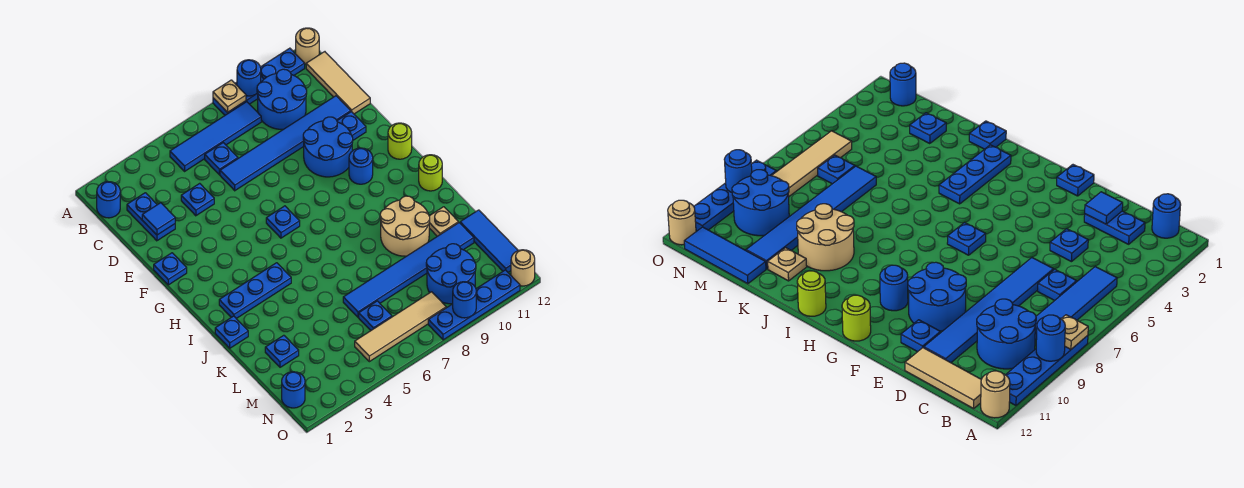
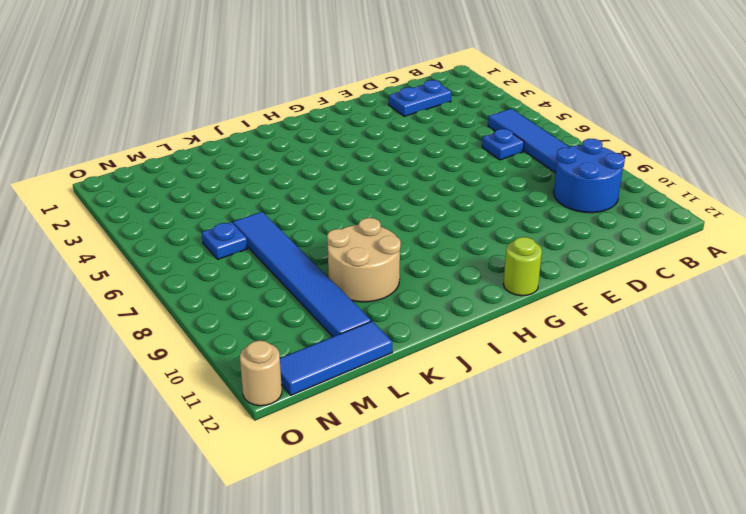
none -> blue plate A8:A11 level 1
none -> tan round brick A12 level 1
none -> blue round brick B1 level 1
none -> tan tile B12:D12 level 1

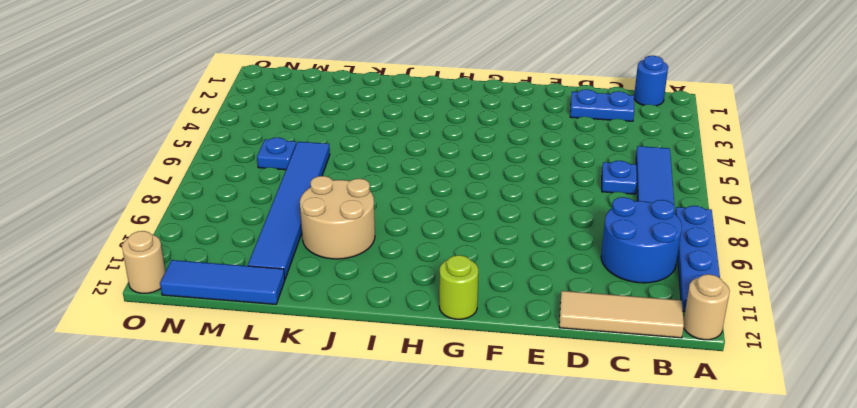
none -> blue plate D4 level 1
none -> blue tile D6:D11 level 1
none -> blue round brick E9:F10 level 1
none -> blue plate E11 level 1

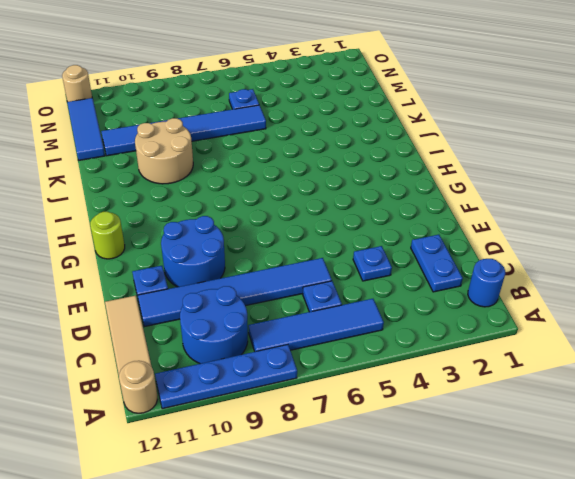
none -> blue plate F1 level 1
none -> blue plate G6 level 1
none -> blue round brick G10 level 1
none -> blue plate I2:I4 level 1

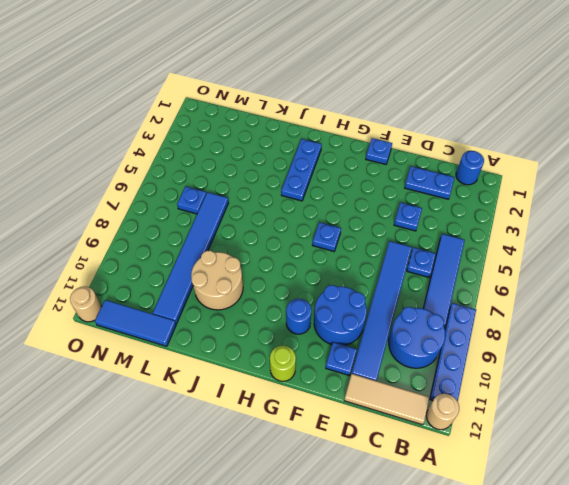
none -> lime round brick I12 level 1
none -> blue plate J1 level 1
none -> tan plate K11 level 1
none -> blue plate L2 level 1

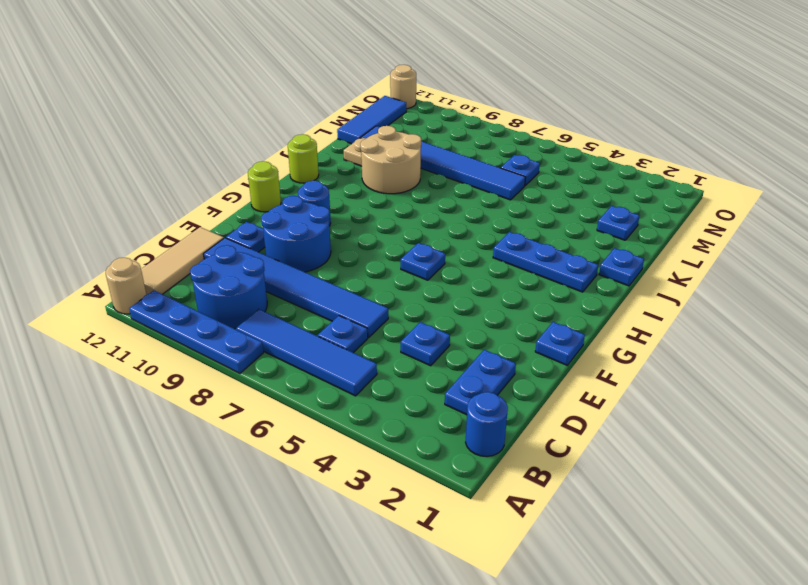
none -> blue round brick M9:N10 level 1
none -> blue round brick N1 level 1
none -> tan tile N5:N8 level 1
none -> blue plate O8:O11 level 1

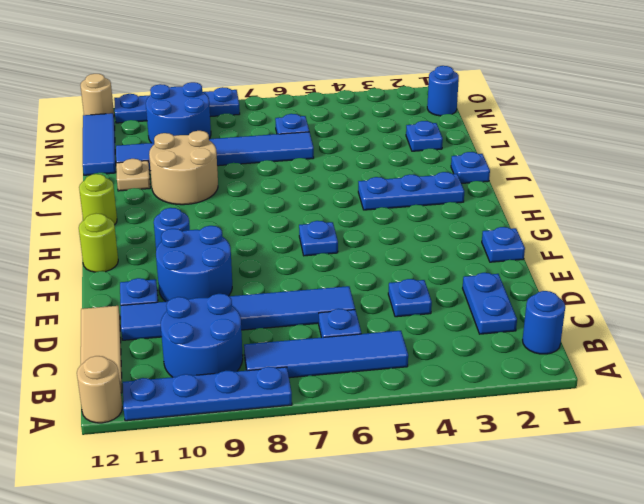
none -> tan tile N5:N8 level 1
none -> tan plate A8 level 2
none -> blue round brick A9 level 2
none -> blue tile D2 level 2

